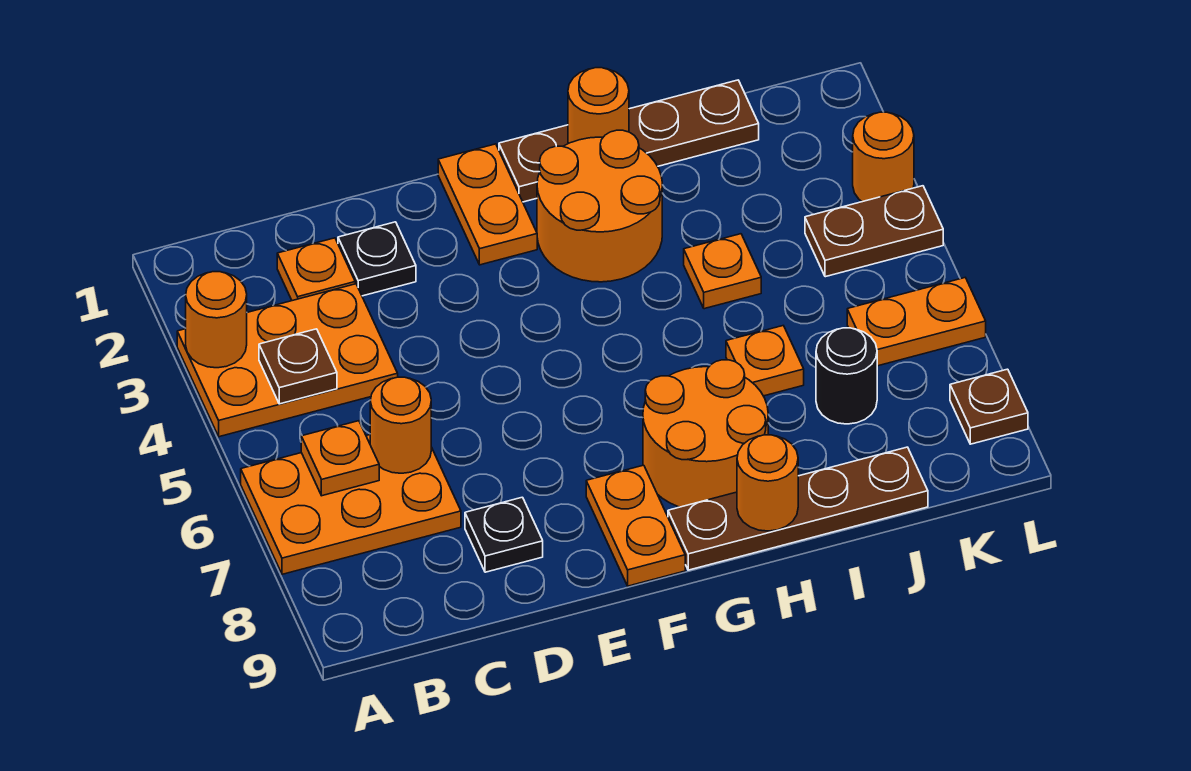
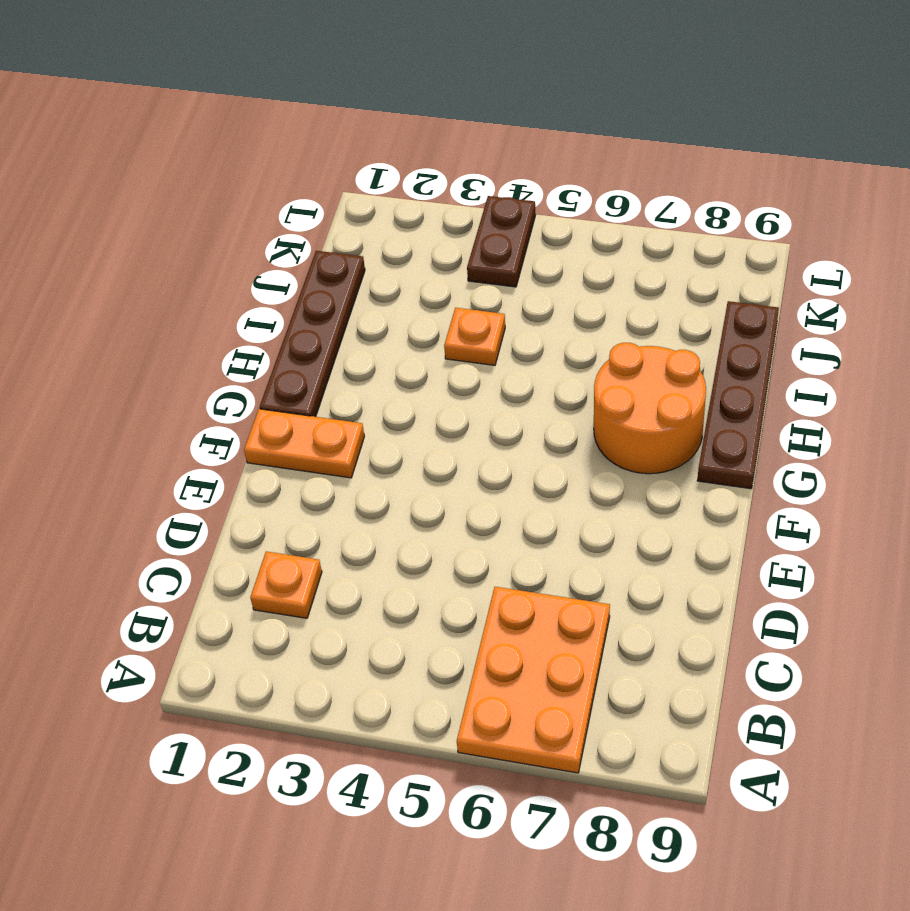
none -> orange plate A3:C4 level 1
none -> black plate D2 level 1
none -> black plate D8 level 1

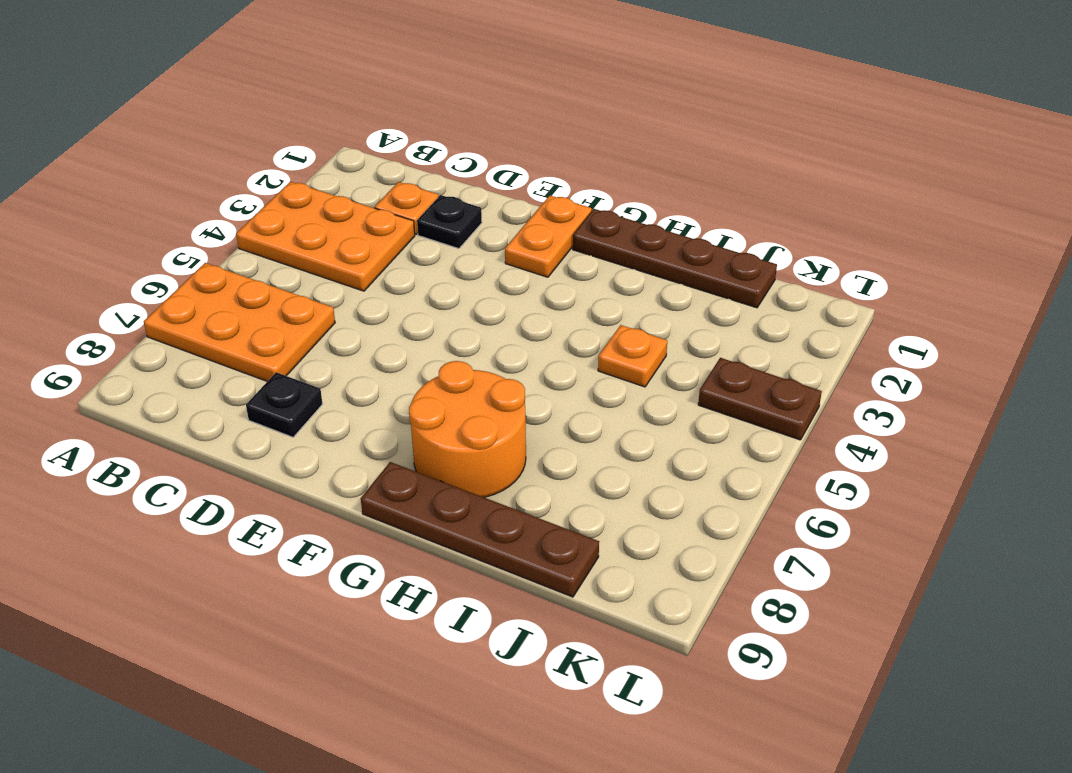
none -> orange plate F8:F9 level 1
none -> orange round brick G2:H3 level 1
none -> orange plate I6 level 1

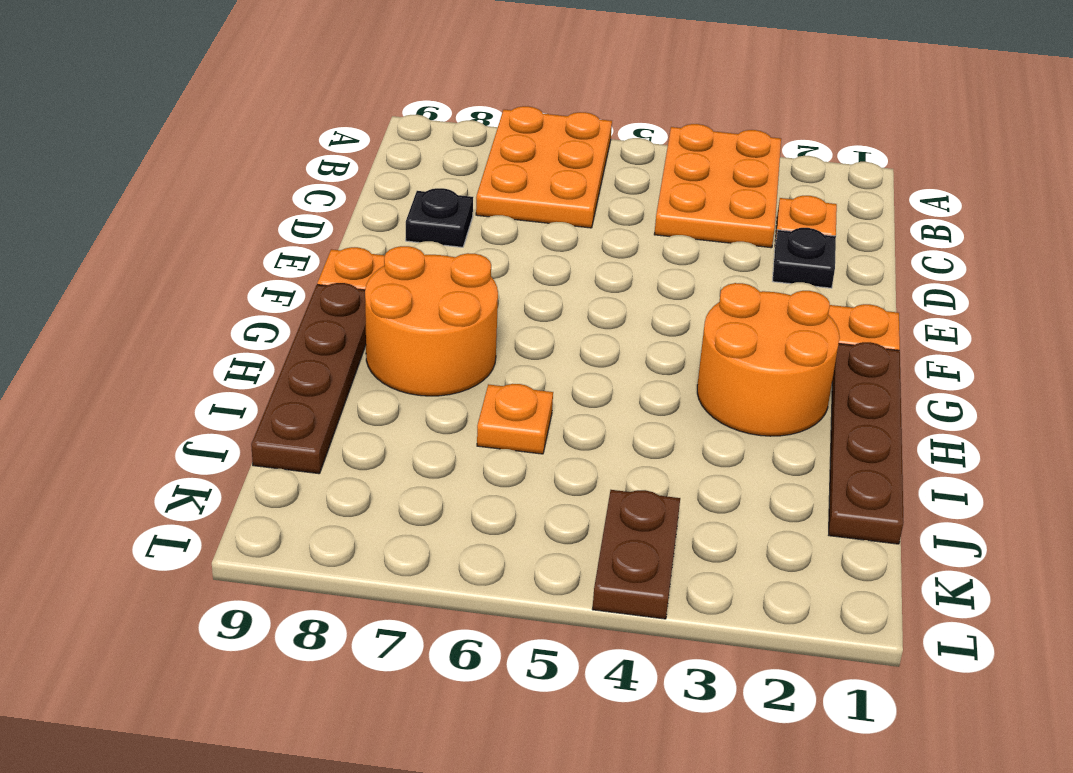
none -> orange plate I4 level 1
none -> black round brick J7 level 1
none -> orange plate K6:L6 level 1

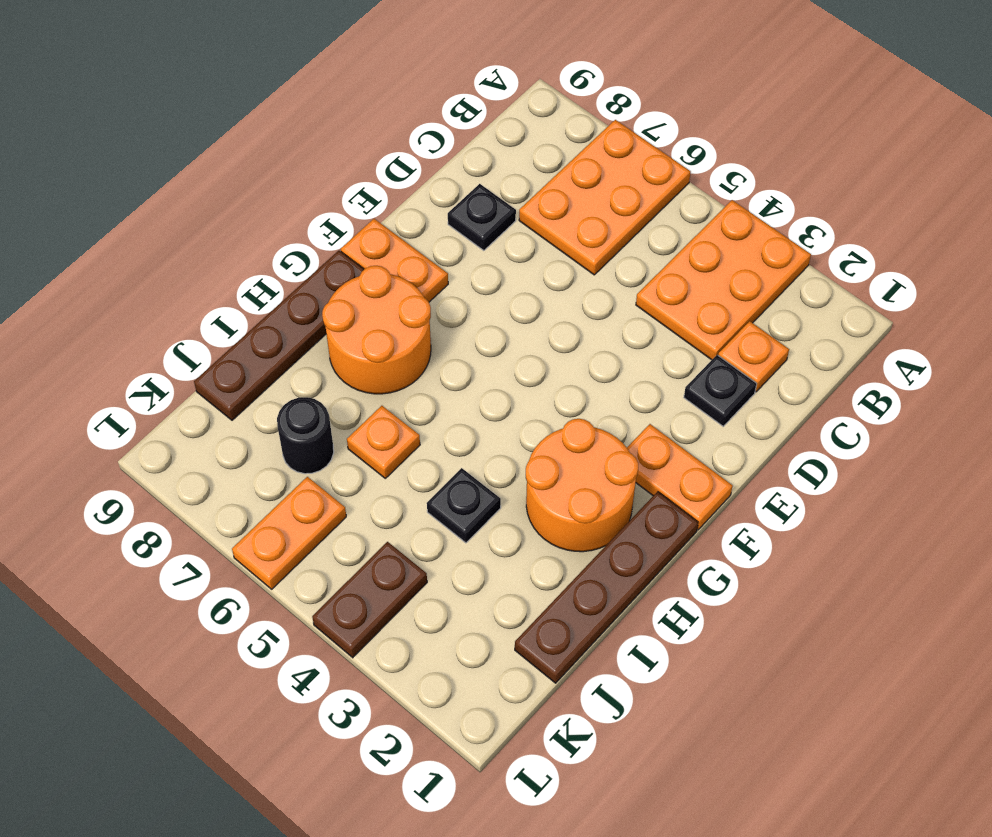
black plate I4 level 1 -> orange plate I4 level 1
none -> orange round brick L3 level 1
none -> brown plate L8 level 1
none -> orange round brick A3 level 2

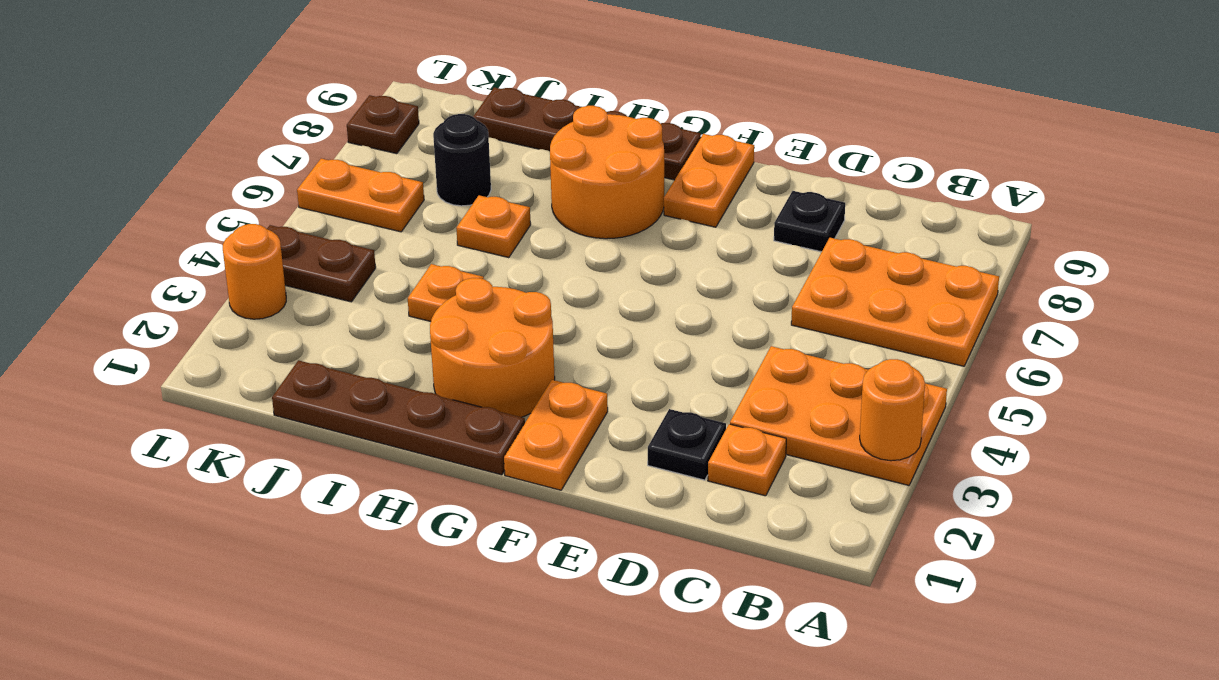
none -> brown plate B4 level 2
none -> orange plate B6 level 2
none -> orange round brick C6 level 2

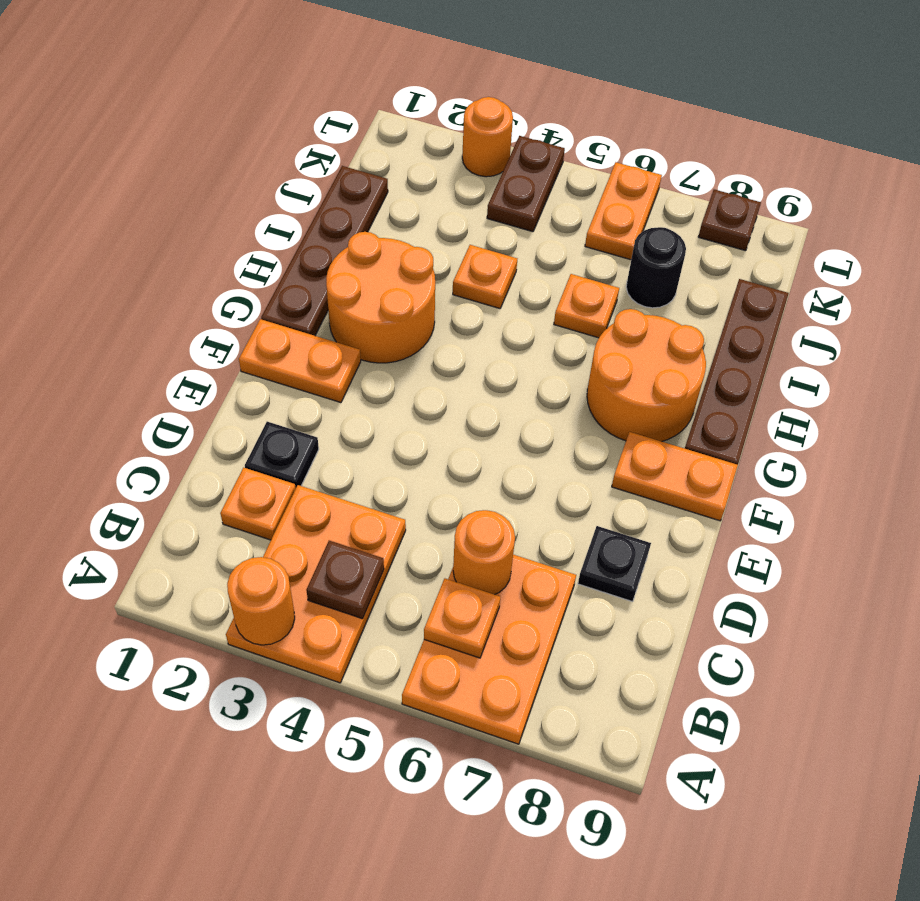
none -> orange round brick H1 level 2
none -> orange round brick H9 level 2

